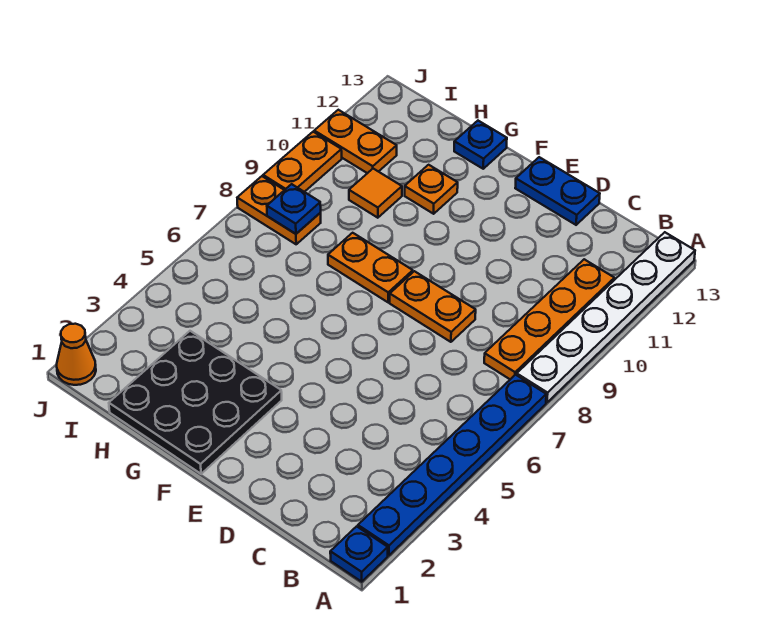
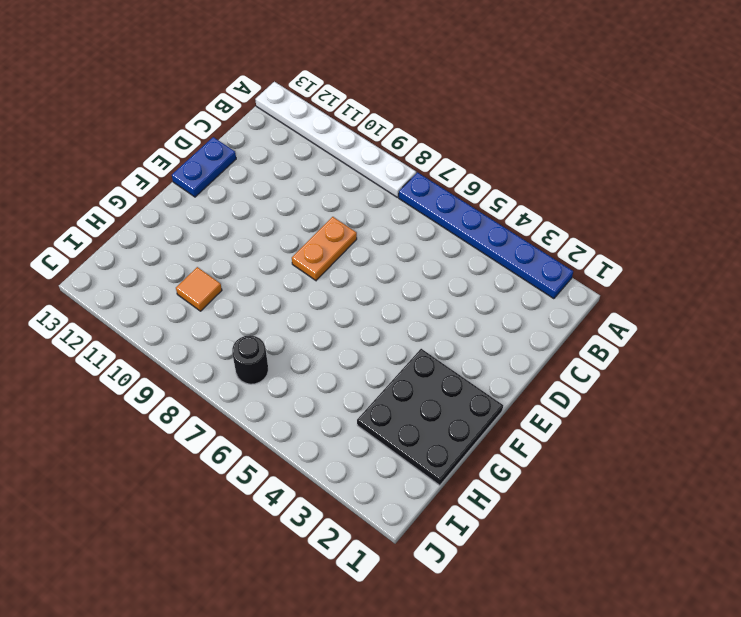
black round brick I7 level 1 -> none
none -> blue plate A1 level 1
none -> orange plate B8:B11 level 1
none -> orange plate F8:G8 level 1

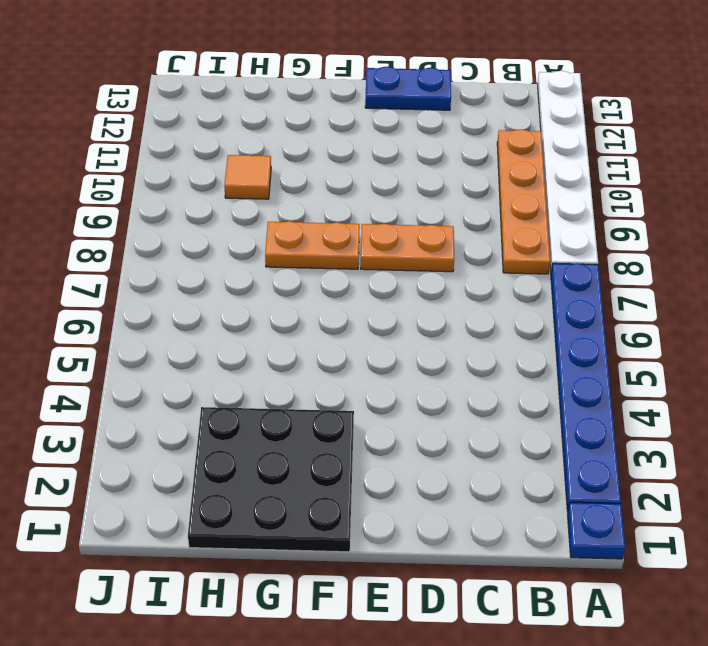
none -> orange plate G11 level 1
none -> blue plate G13 level 1
none -> orange plate I8:J8 level 1

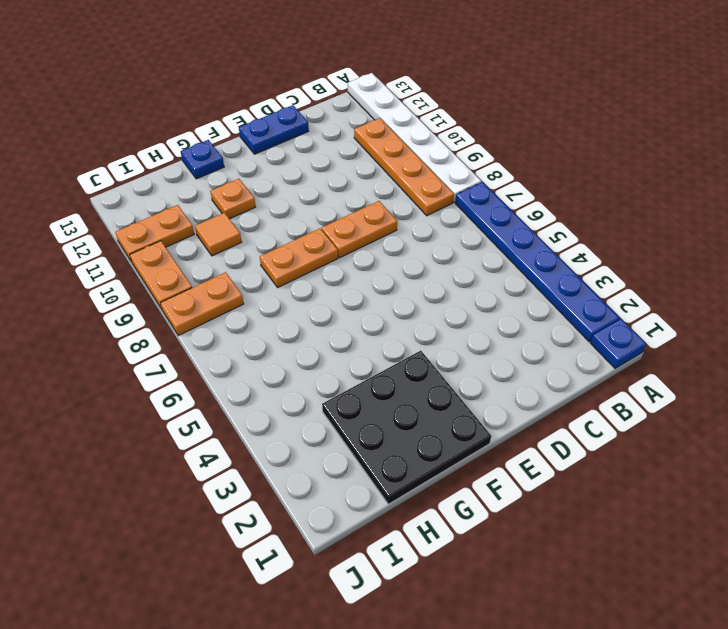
none -> orange cone J1 level 1
none -> blue plate I8 level 2

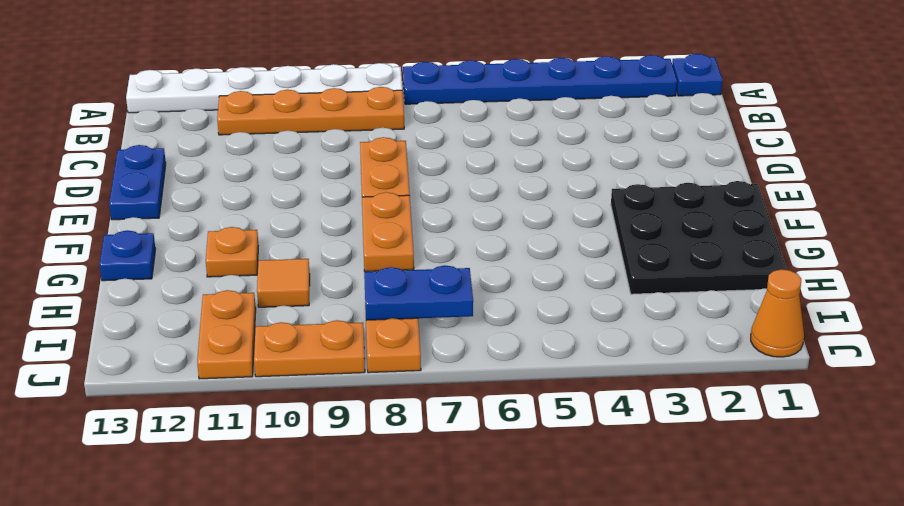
blue plate I7:I8 level 2 -> blue plate I8 level 2

